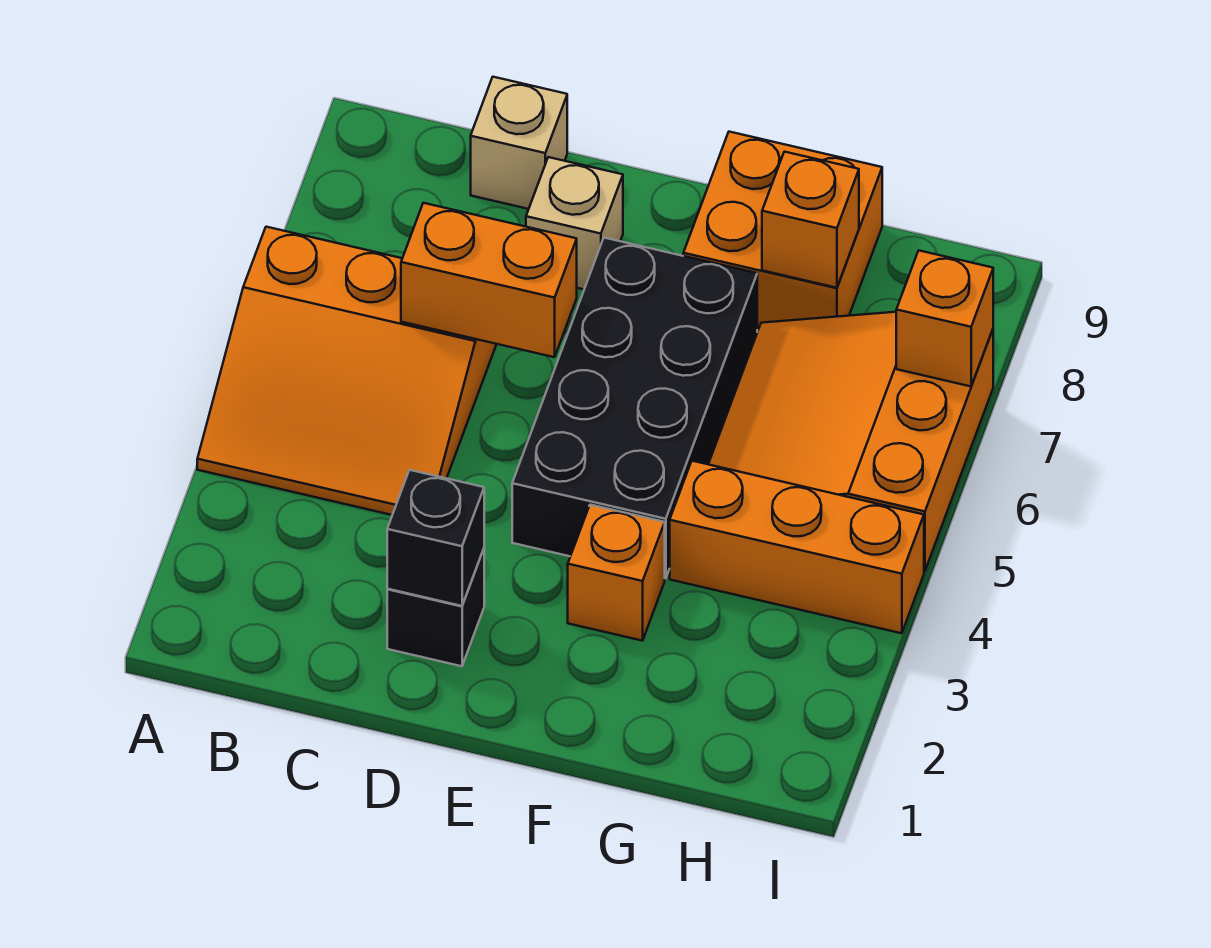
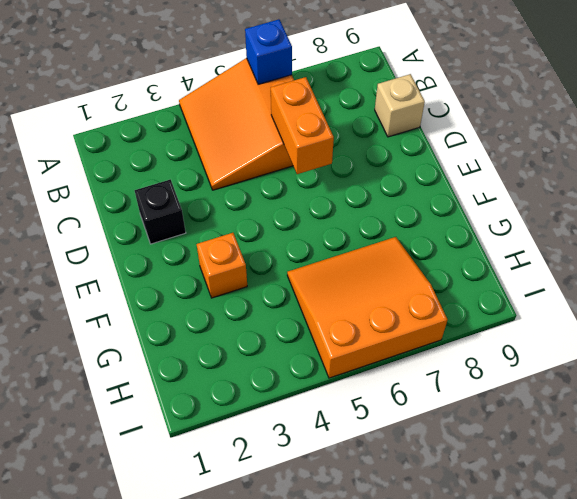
blue brick A6 level 2 -> none
none -> tan brick D8 level 1
none -> black brick E4:F7 level 1
none -> orange brick F8:G9 level 1

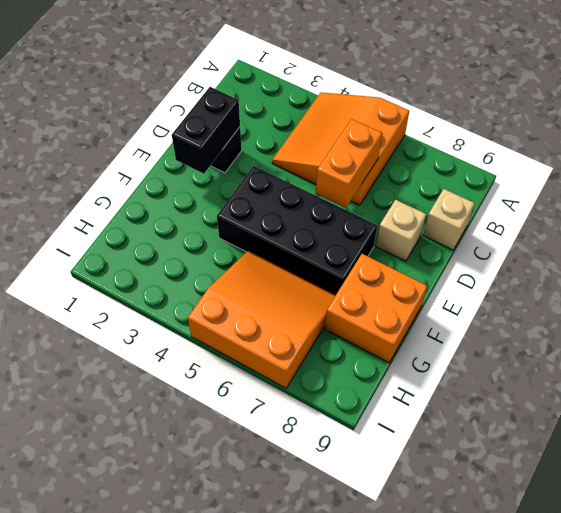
black brick D2:E2 level 2 -> black brick D2 level 2
none -> orange brick F3 level 1
none -> orange brick G4:I4 level 1
none -> orange brick G8 level 2

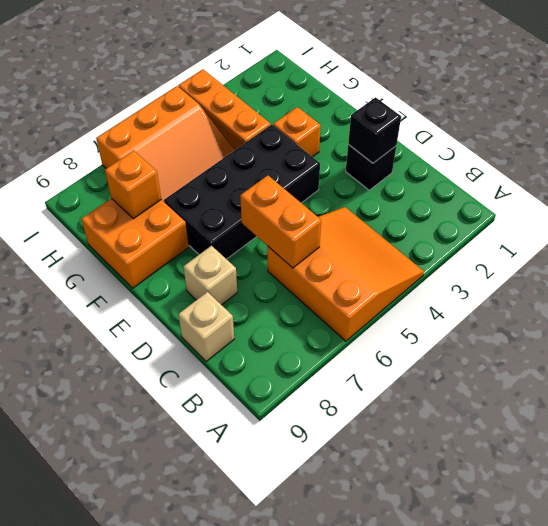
none -> orange brick I7 level 2

